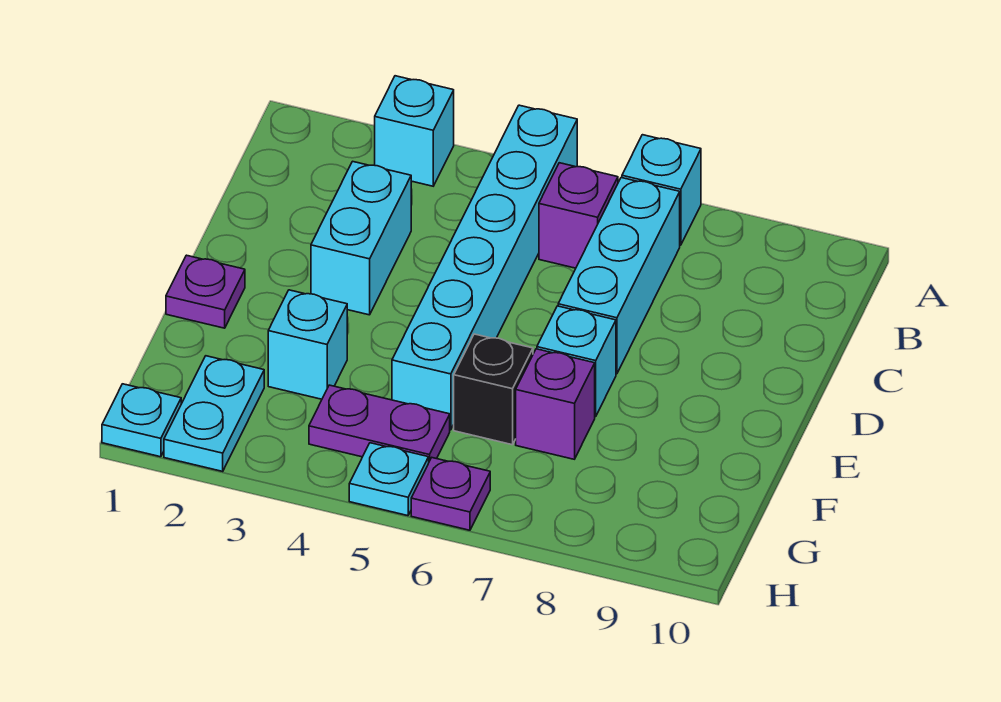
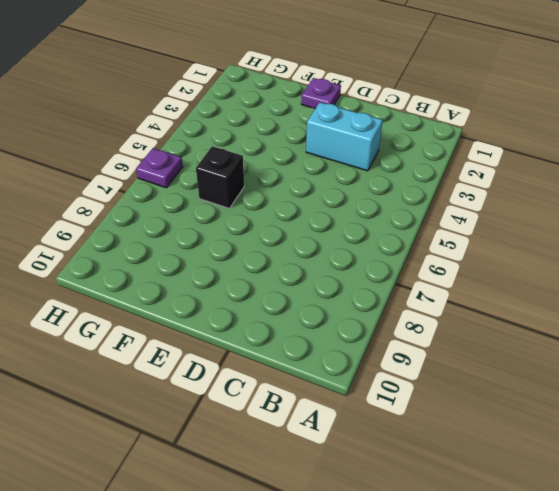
none -> cyan brick A3 level 1
none -> cyan brick A5:F5 level 1
none -> cyan brick A7 level 1

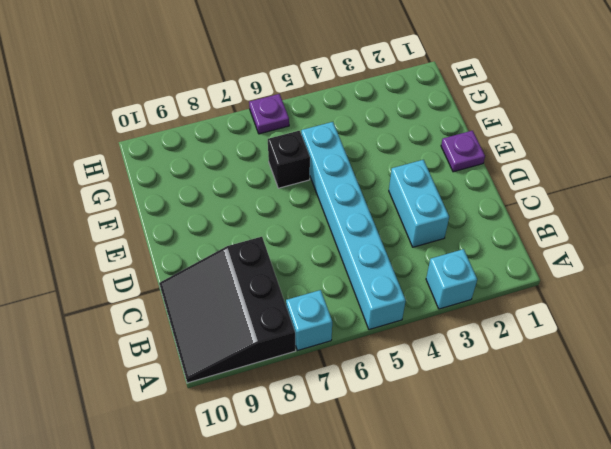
black slope A8:C10 level 1 top 8 -> none
none -> purple brick B6 level 1
none -> cyan brick B7:D7 level 1
none -> cyan brick E7 level 1

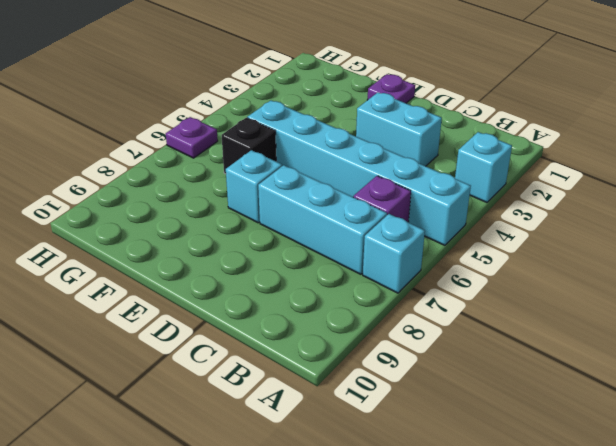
none -> cyan brick F3 level 1
none -> purple brick F7 level 1
none -> cyan plate G2:H2 level 1

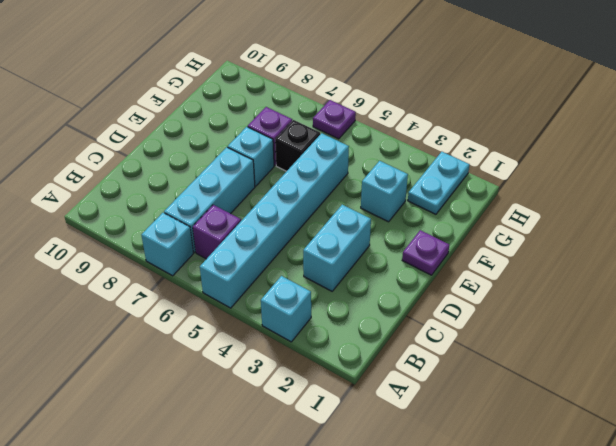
none -> purple plate G4:G5 level 1
none -> cyan plate H1 level 1
none -> cyan plate H5 level 1

